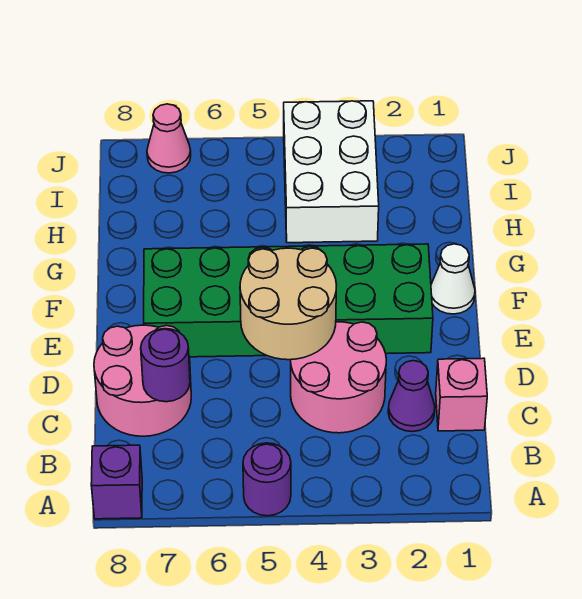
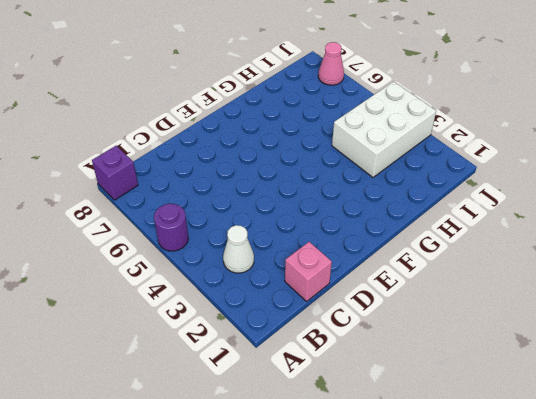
white cone B3 level 1 -> white cone F1 level 1
none -> purple cone C2 level 1
none -> pink round brick C3:D4 level 1
none -> pink round brick C7:D8 level 1

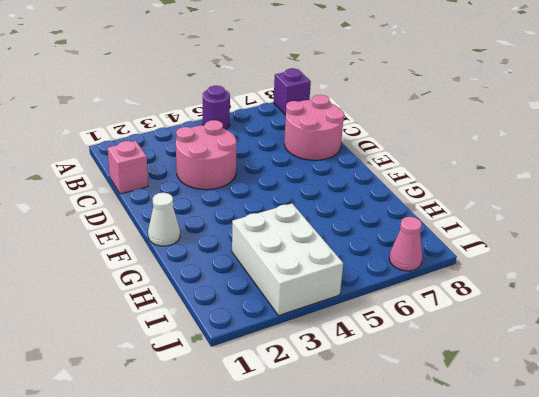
none -> purple cone C2 level 1
none -> green brick E2:F7 level 1
none -> purple round brick C7 level 2

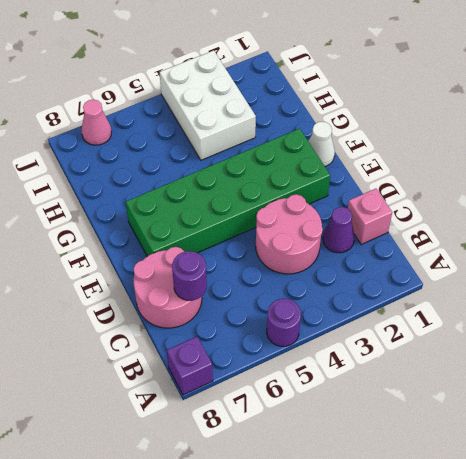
none -> tan round brick D4:E5 level 2

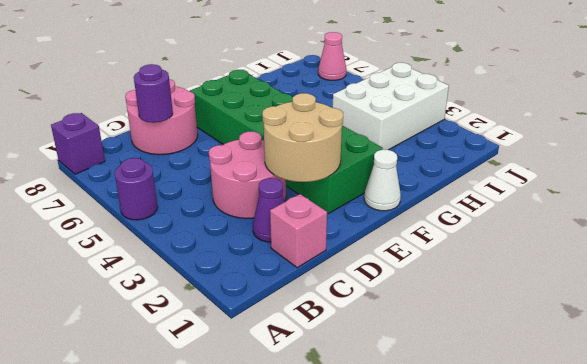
tan round brick D2:E3 level 2 -> tan round brick D4:E5 level 2

